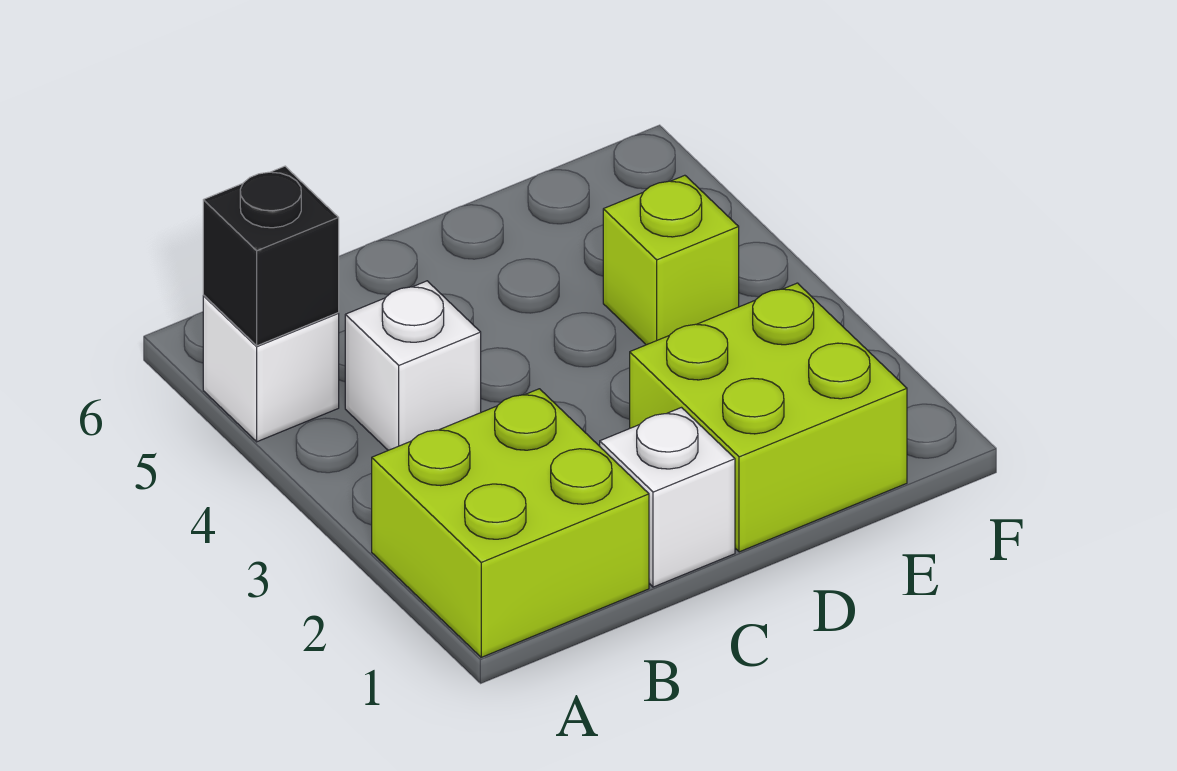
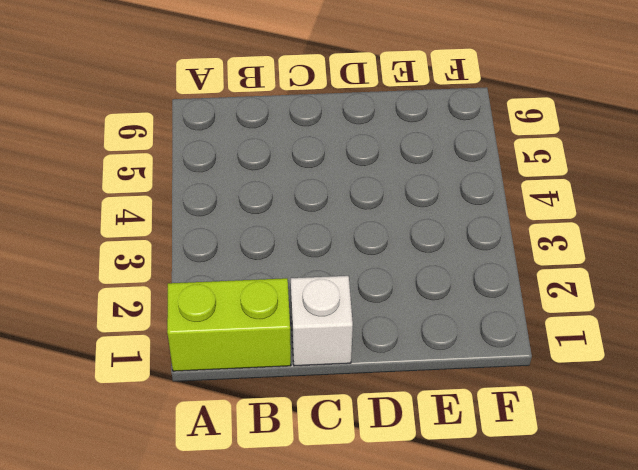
lime brick A1:B1 level 1 -> lime brick A1:B2 level 1
none -> white brick A5 level 1
none -> white brick B4 level 1

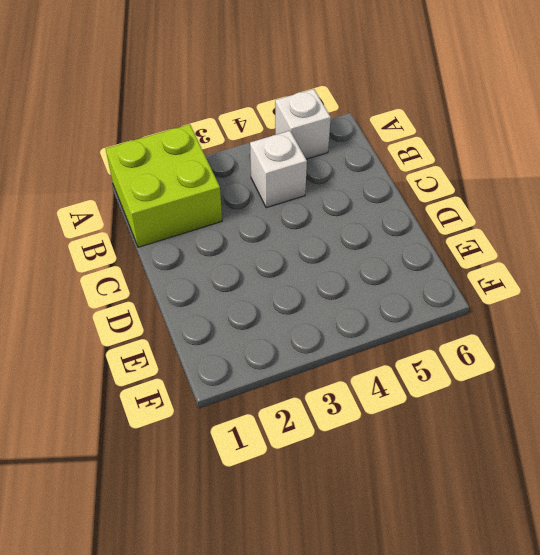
none -> white brick C1 level 1
none -> lime brick D1:E2 level 1

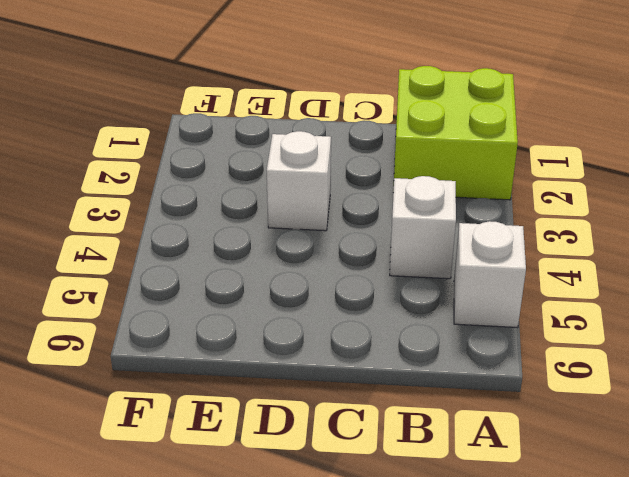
white brick D3 level 1 -> white brick C1 level 1
none -> lime brick D1:E2 level 1
none -> lime brick E4 level 1

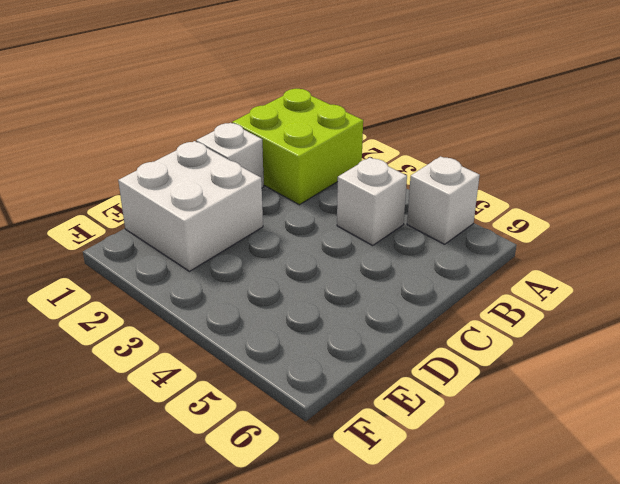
white brick D1:E2 level 1 -> lime brick D1:E2 level 1
none -> lime brick E4 level 1
none -> black brick A5 level 2

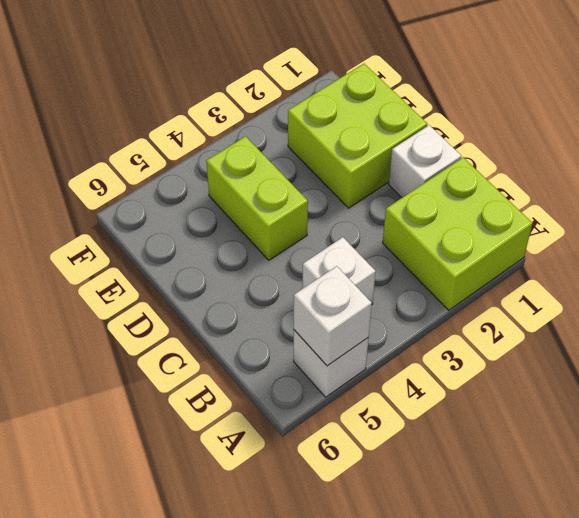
white brick A5 level 2 -> black brick A5 level 2
lime brick D4:E4 level 1 -> lime brick E4 level 1

